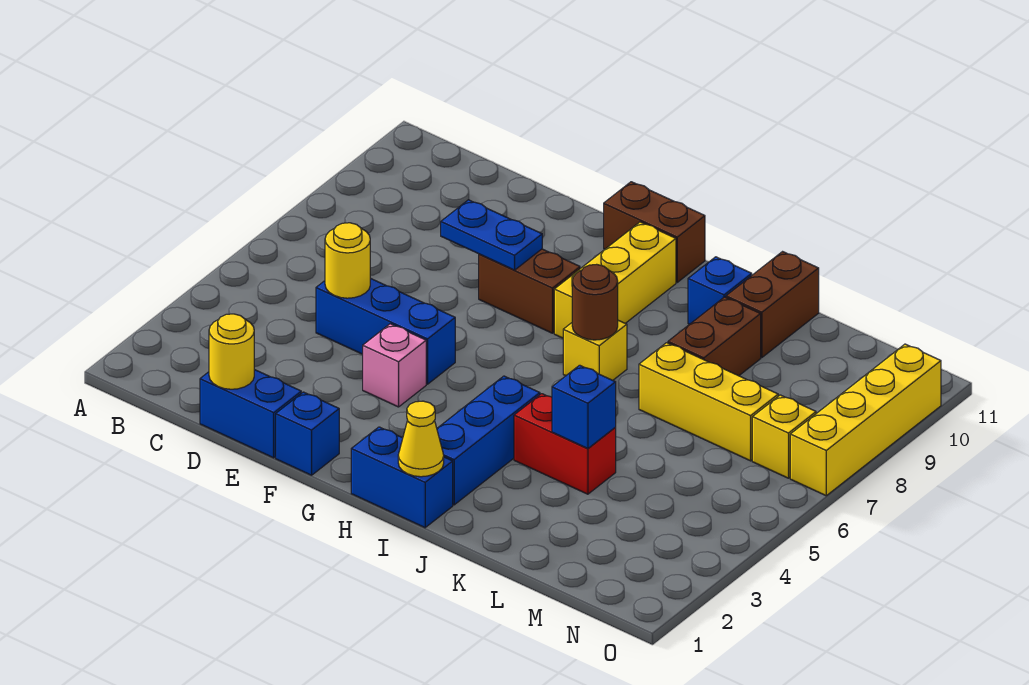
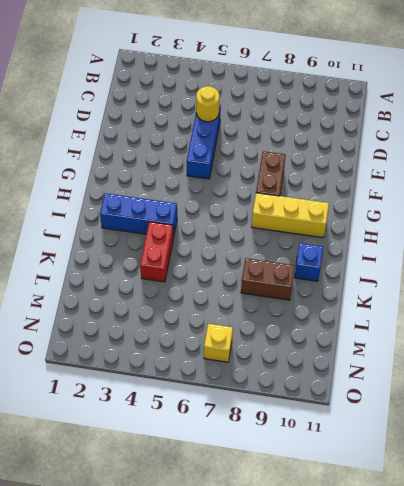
none -> blue brick D1:E1 level 1
none -> blue brick F1 level 1
none -> pink brick F4 level 1

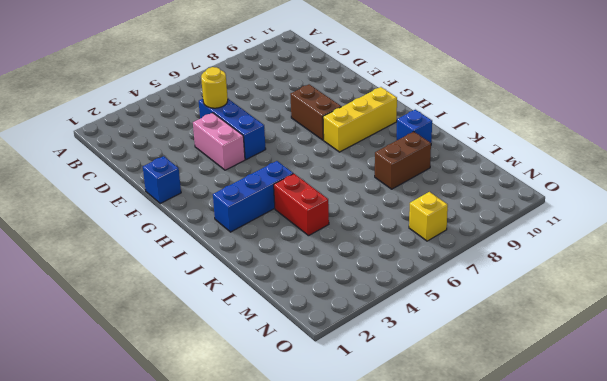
pink brick E4:F4 level 1 -> pink brick F4 level 1
none -> blue brick D1:E1 level 1
none -> brown brick G11:H11 level 1
none -> blue brick H1:I1 level 1

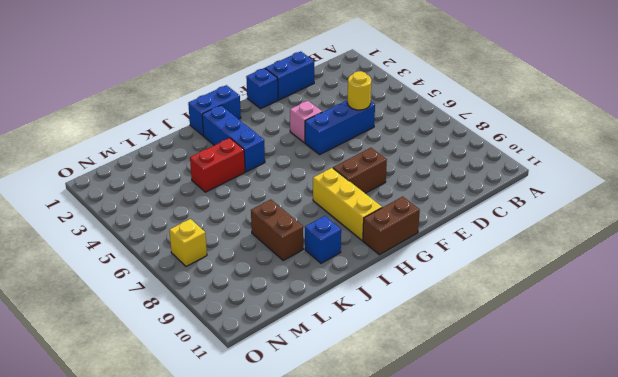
none -> yellow brick I7 level 1
none -> yellow brick K7:M7 level 1
none -> brown brick K10:K11 level 1

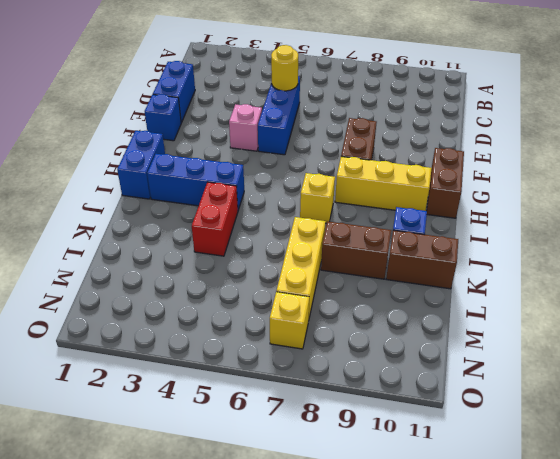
none -> yellow brick O7:O10 level 1
none -> yellow round brick D1 level 2
none -> blue plate E8:F8 level 2

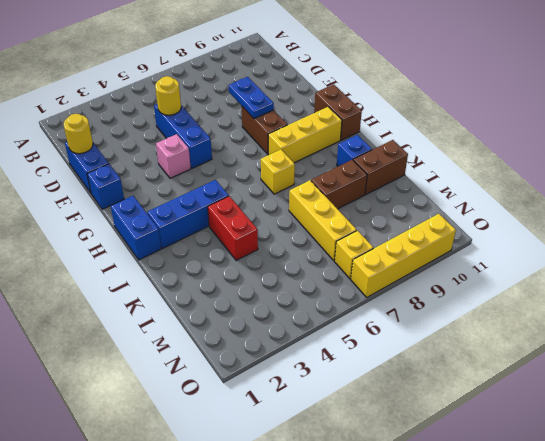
none -> yellow cone I1 level 2
none -> brown round brick I7 level 2
none -> blue brick K4 level 2

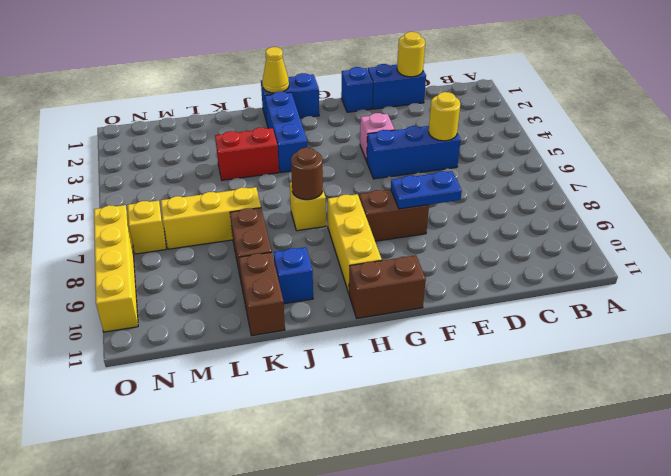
none -> blue brick K4 level 2

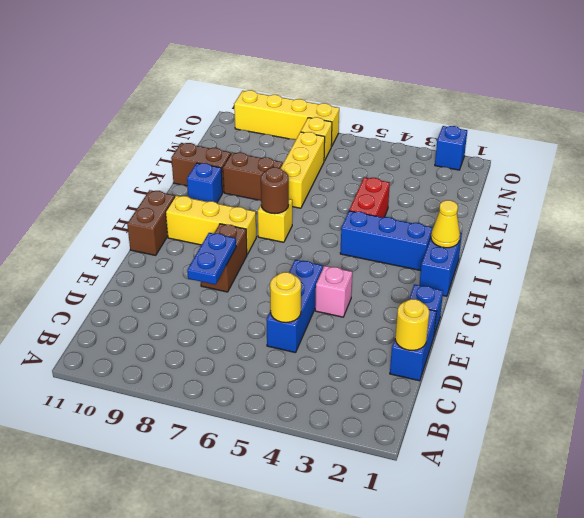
blue brick O2 level 1 -> blue brick K4 level 2

